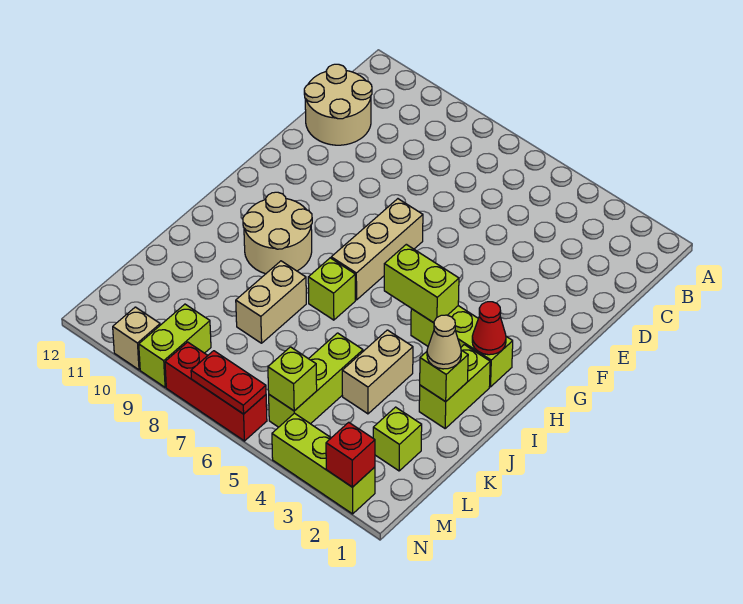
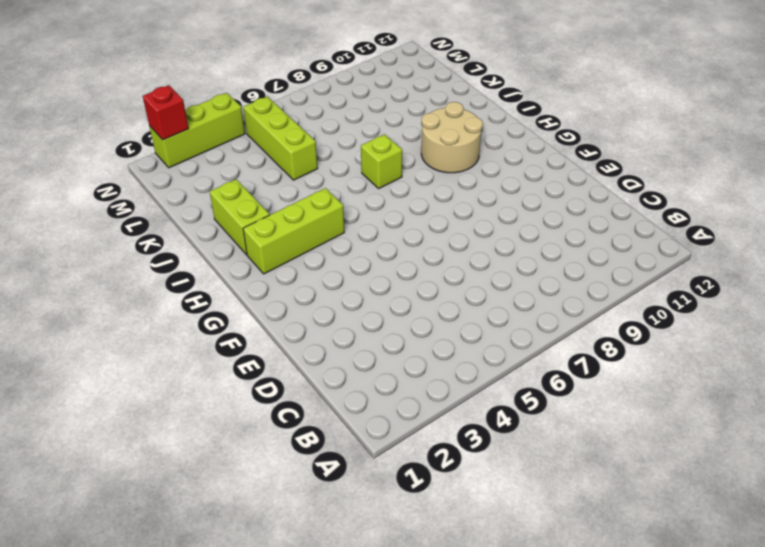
none -> tan round brick C11:D12 level 1
none -> tan brick F7:H7 level 1
none -> tan brick J4:K4 level 1

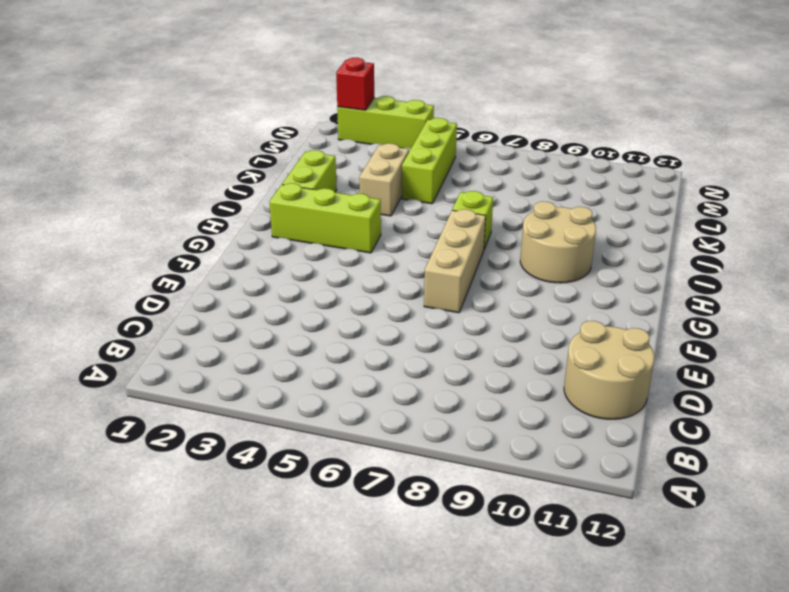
none -> tan brick J8:K8 level 1
none -> lime brick L2 level 1
none -> lime brick M9:N9 level 1

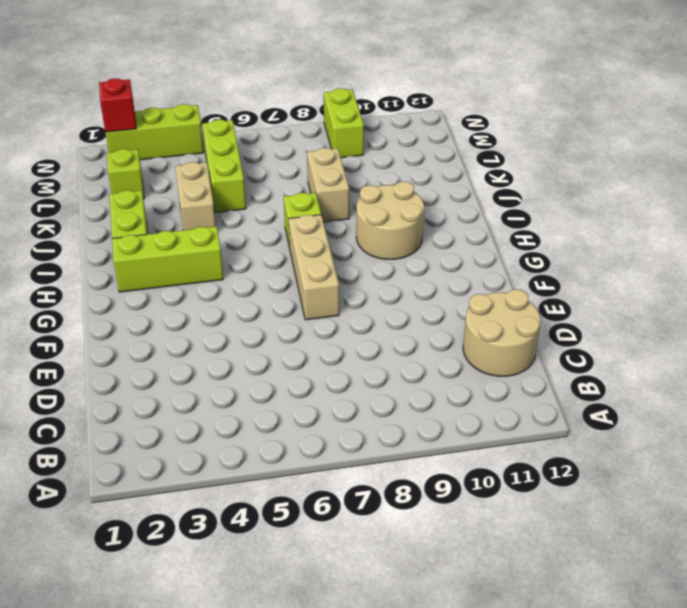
none -> red brick N6:N8 level 1
none -> tan brick N10 level 1
none -> red cone H2 level 2

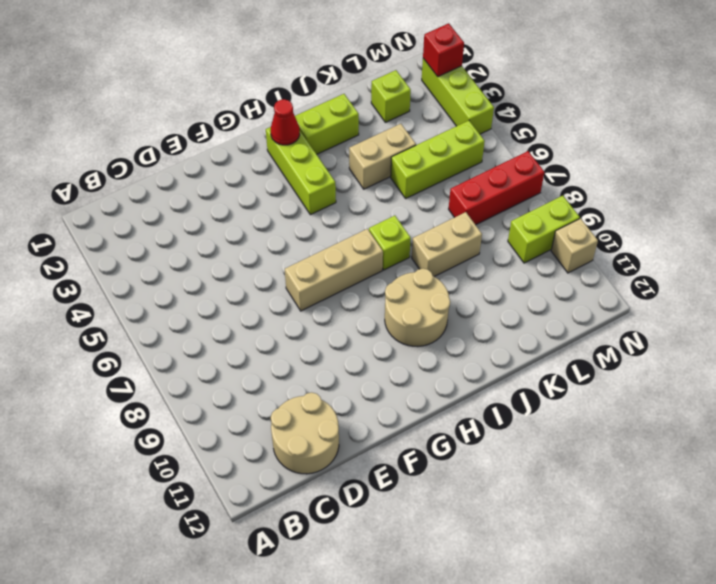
red brick L7:N7 level 1 -> red brick N6:N8 level 1
none -> lime brick H4:H5 level 2
none -> lime brick J2 level 2
none -> lime brick M5 level 2

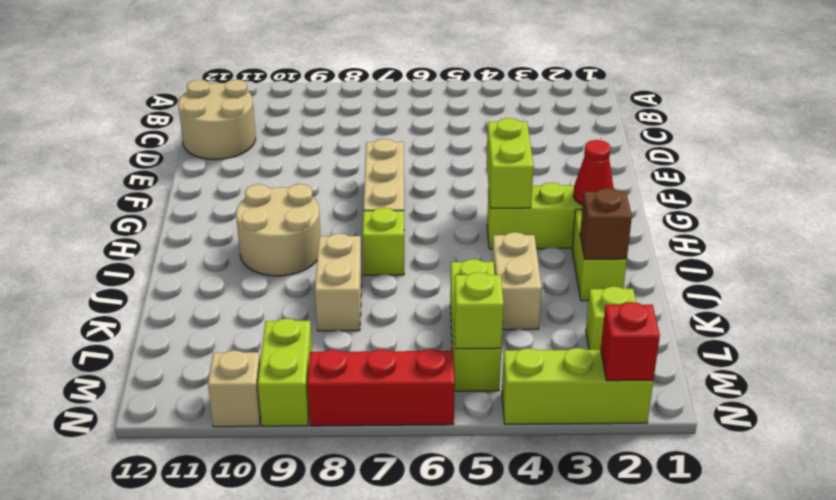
lime brick G4:H4 level 2 -> lime brick H4:H5 level 2
brown brick J2 level 2 -> lime brick J2 level 2
none -> red plate N6:N7 level 2
none -> tan cone J2 level 3

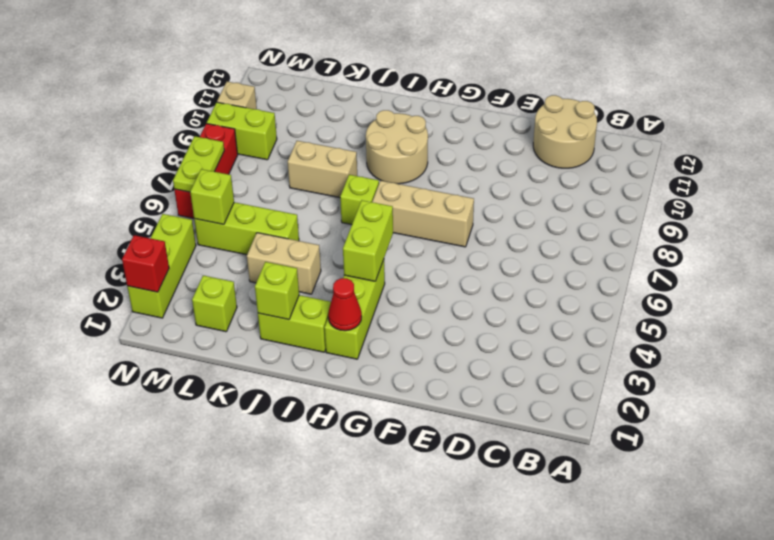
lime plate N6:N7 level 2 -> red plate N6:N7 level 2
none -> tan cone J2 level 3

